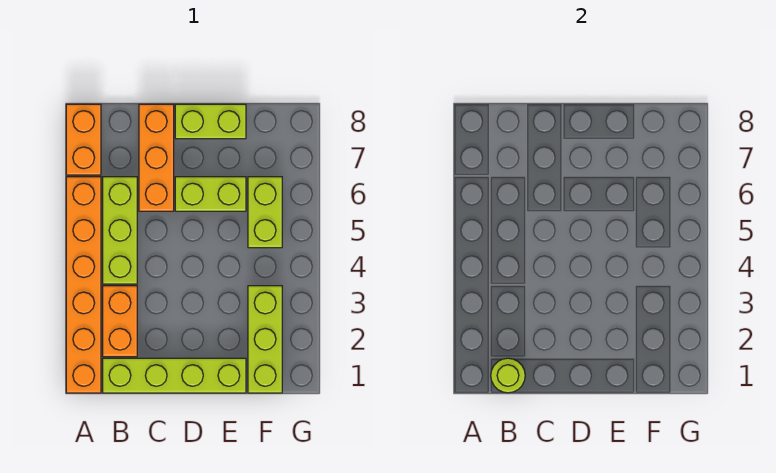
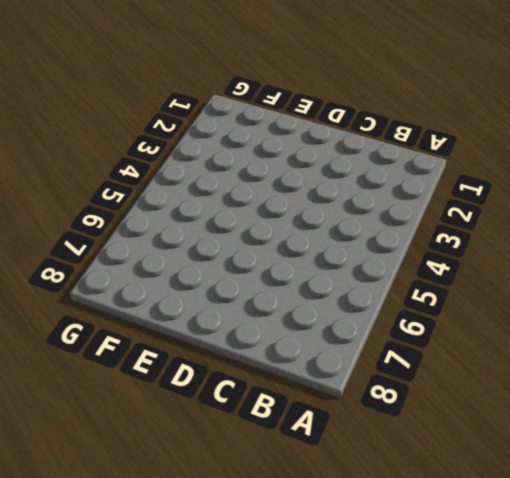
none -> orange brick A1:A6 level 1
none -> orange brick A7:A8 level 1

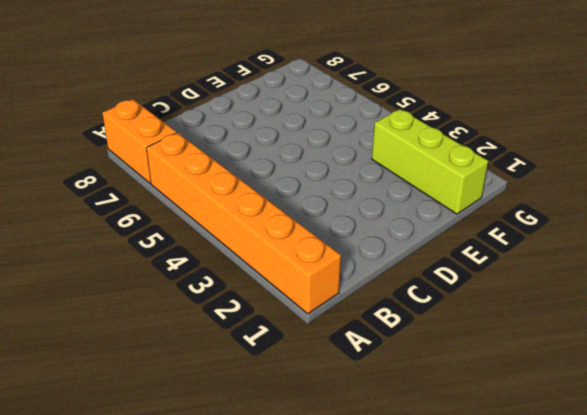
none -> lime brick B1:E1 level 1
none -> orange brick B2:B3 level 1

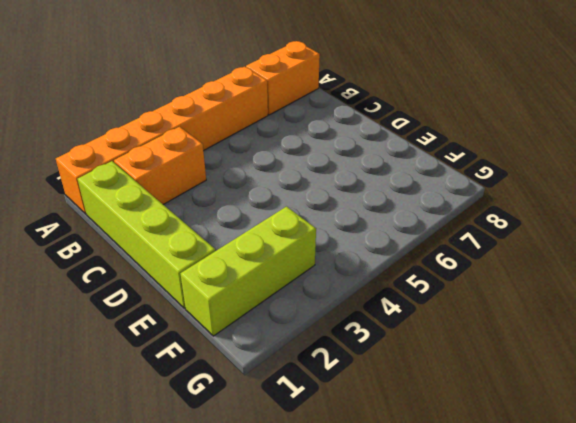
none -> lime brick B4:B6 level 1
none -> orange brick C6:C8 level 1

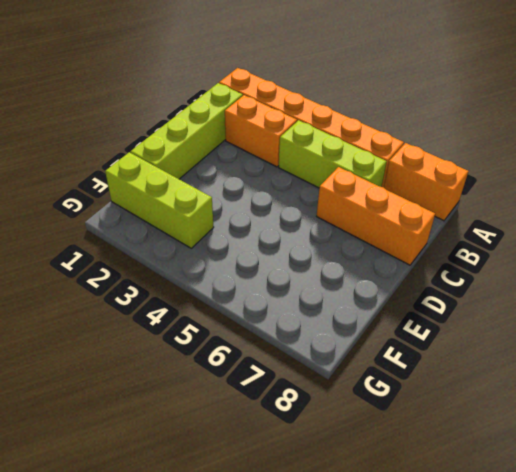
none -> lime brick D6:E6 level 1
none -> lime brick D8:E8 level 1

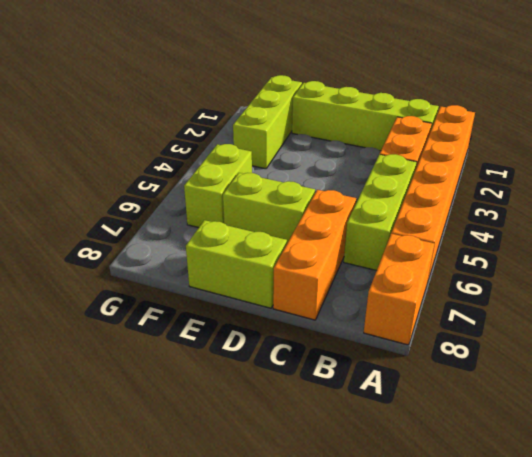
none -> lime round brick B1 level 2

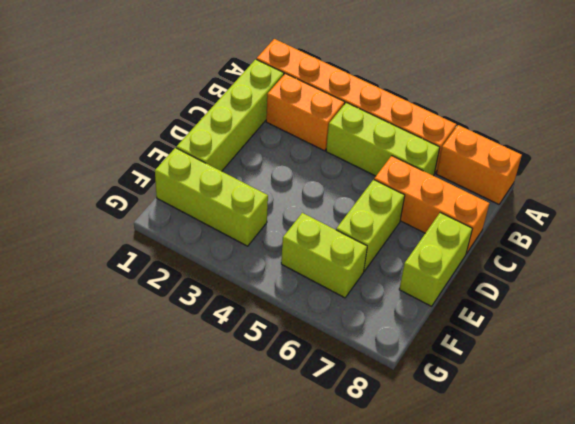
none -> lime round brick B1 level 2

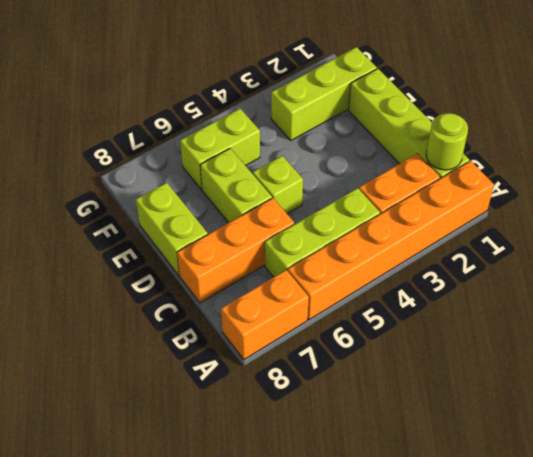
lime brick D5 level 1 -> none

